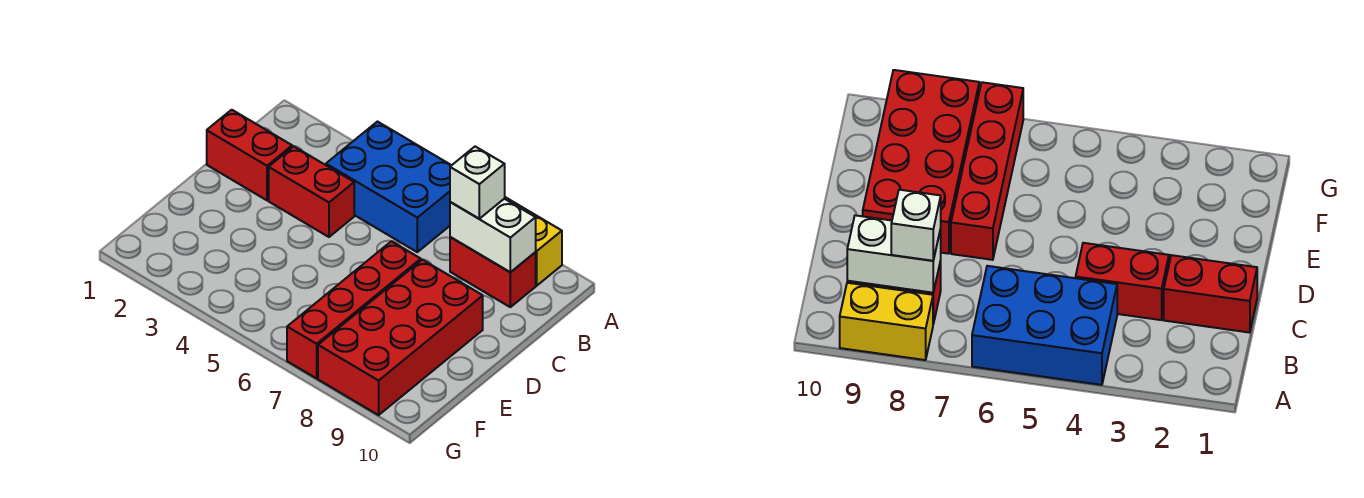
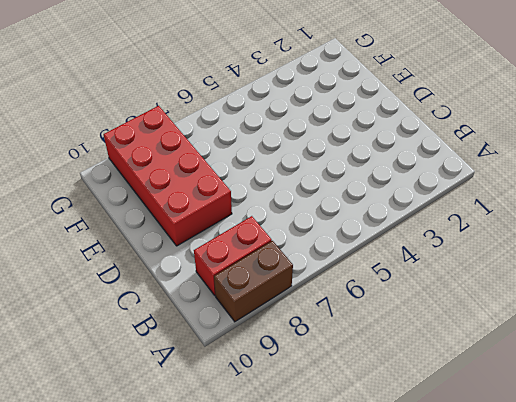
brown brick A8:A9 level 1 -> yellow brick A8:A9 level 1
none -> blue brick A4:B6 level 1
none -> red brick C1:C2 level 1

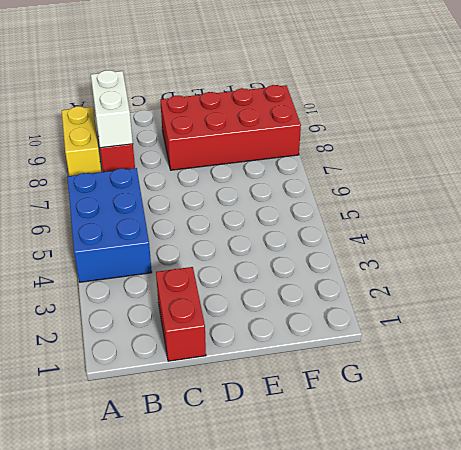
none -> red brick C3:C4 level 1
none -> red brick D7:G7 level 1

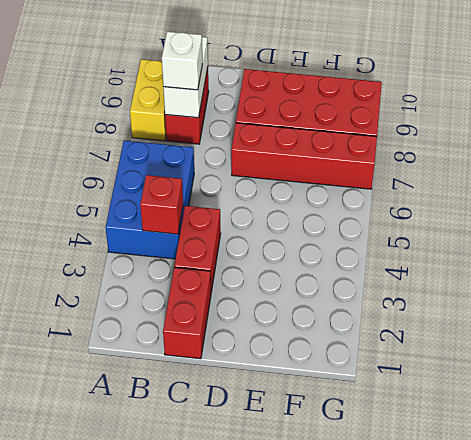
red brick B4 level 2 -> none

